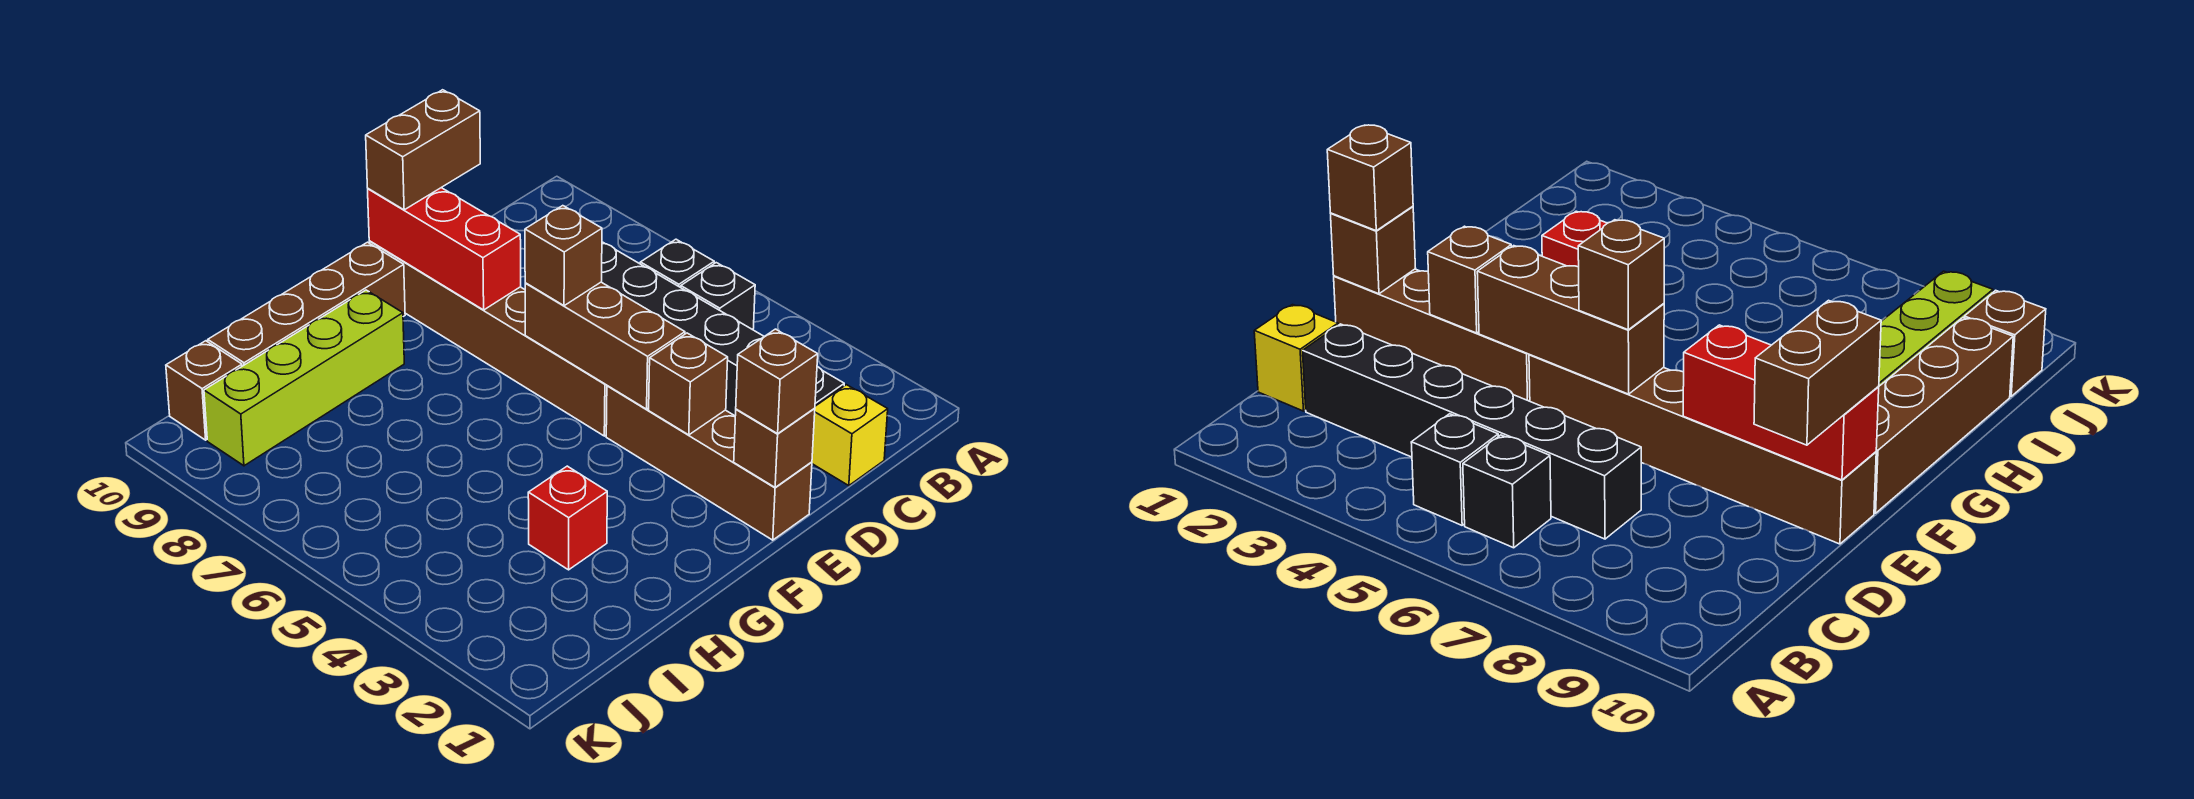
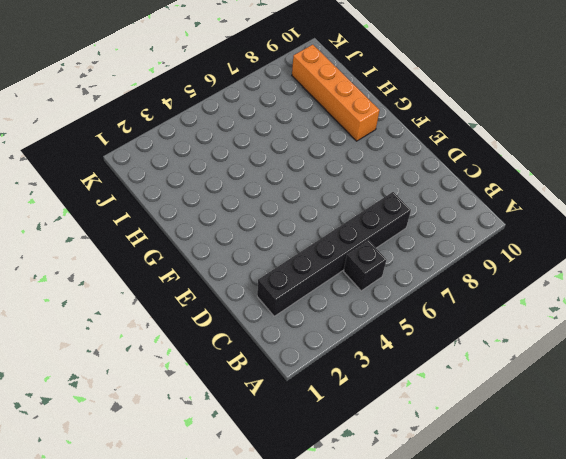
orange brick G9:J9 level 1 -> lime brick G9:J9 level 1
none -> black brick B6 level 1
none -> yellow brick C1 level 1
none -> brown brick E1:E4 level 1

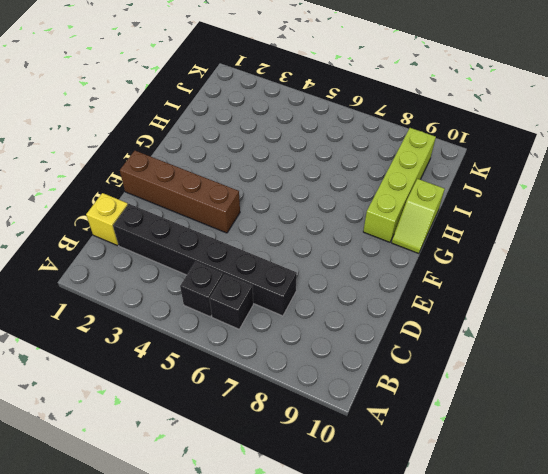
lime slope G10:H10 level 1 top H -> brown brick F10:I10 level 1
none -> brown brick E5:E10 level 1
none -> red brick H3 level 1
none -> brown brick J10 level 1

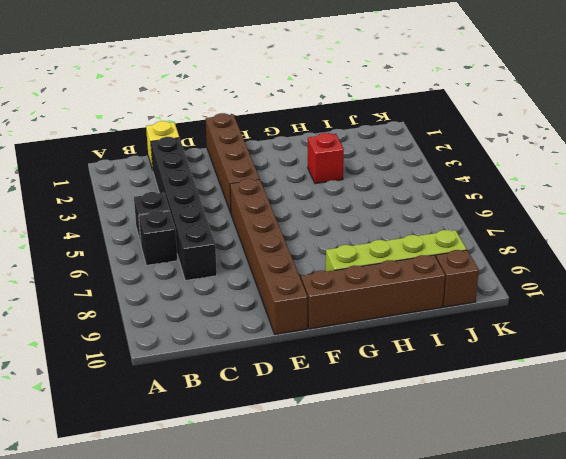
none -> brown brick E1 level 2
none -> brown brick E3 level 2
none -> brown brick E4:E6 level 2

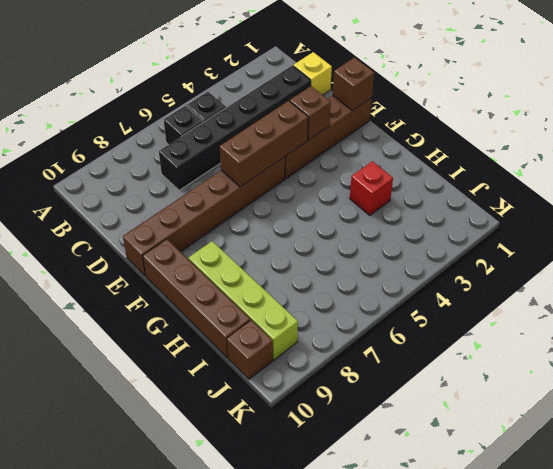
none -> red brick E8:E10 level 2
none -> brown brick D10:E10 level 3
none -> brown brick E1 level 3

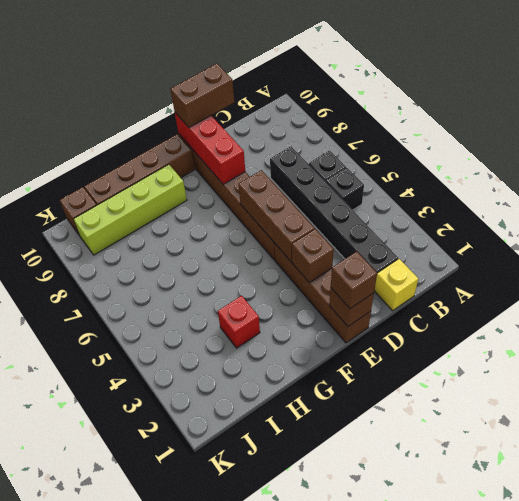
none -> brown brick E6 level 3

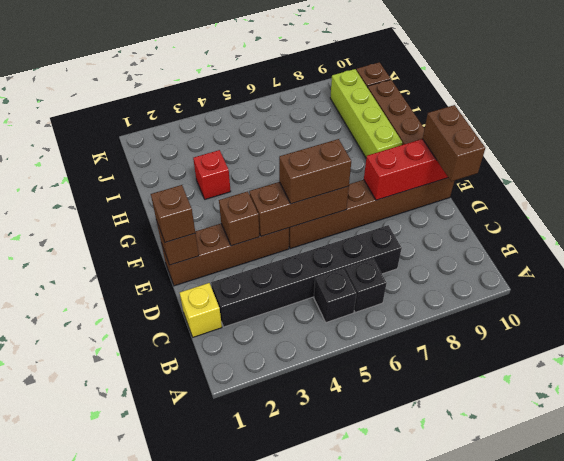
brown brick E5:E6 level 3 -> brown brick E6 level 3

